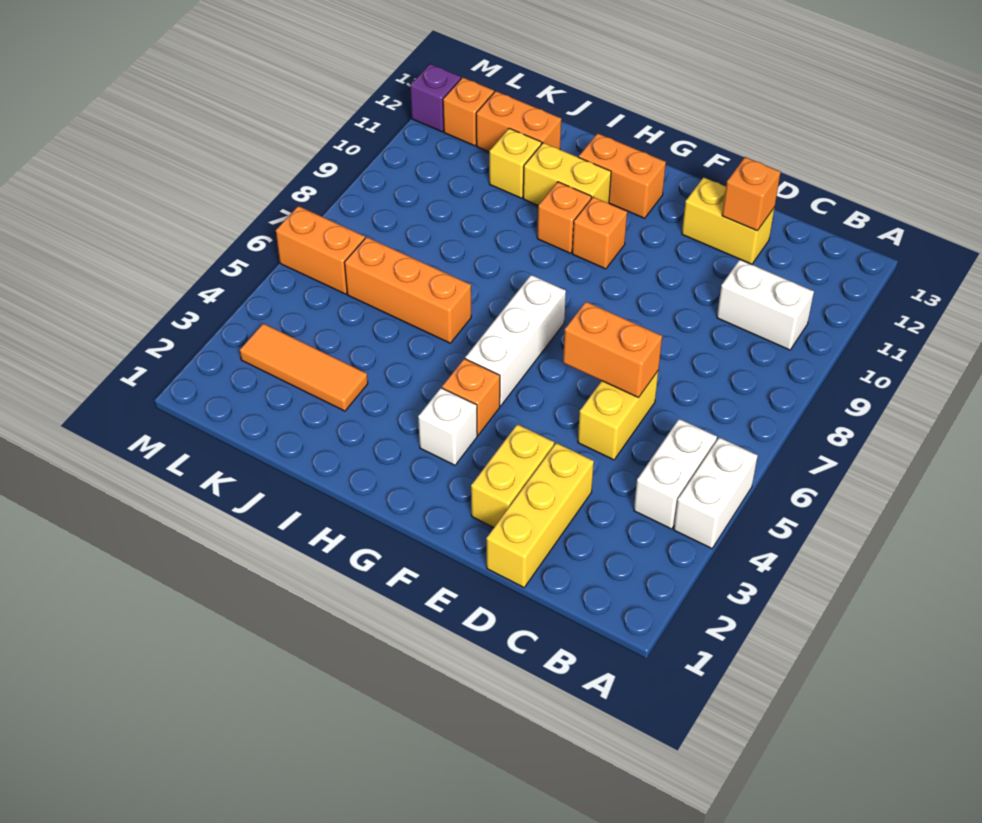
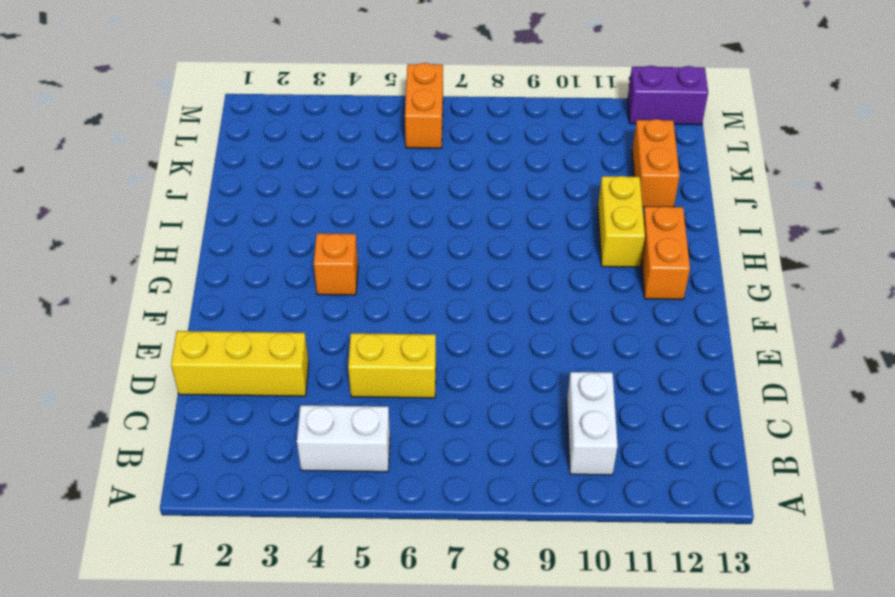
purple brick M12:M13 level 1 -> purple brick M12 level 1
none -> white brick A4:A5 level 1
none -> yellow brick D12:E12 level 1
none -> yellow brick E2:E3 level 1

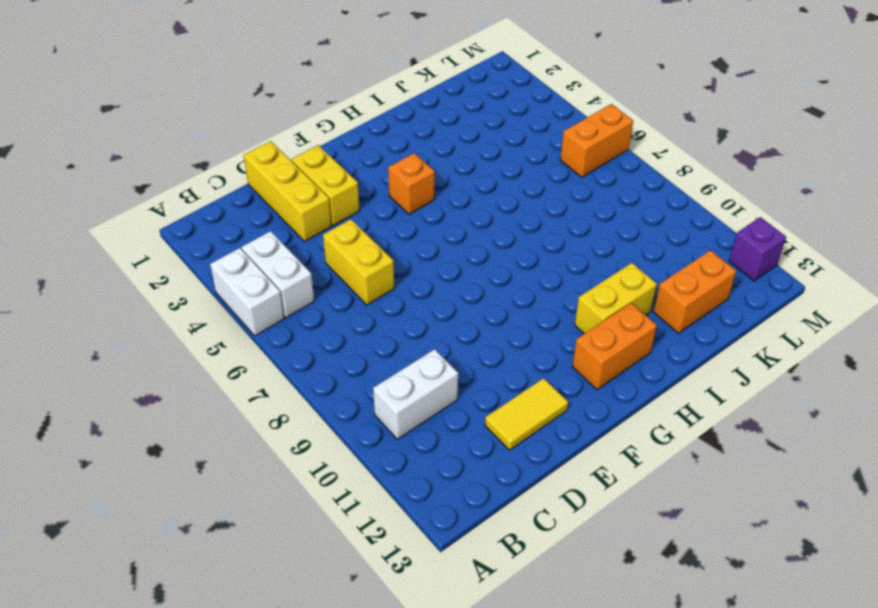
yellow tile D12:E12 level 1 -> yellow brick D12:E12 level 1
none -> white brick G3 level 1
none -> white brick G5:G7 level 1
none -> orange brick G10 level 1

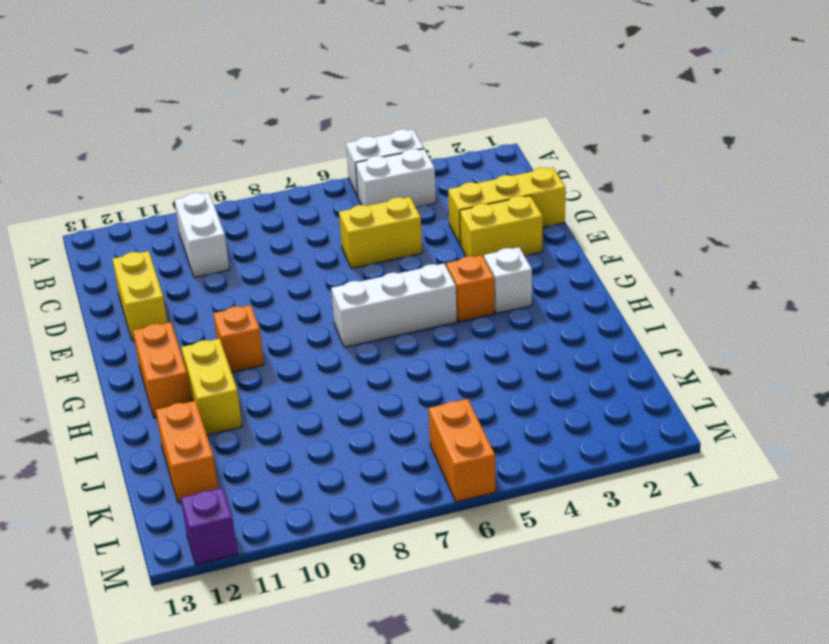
none -> orange brick H10 level 1
none -> orange brick I6:K6 level 1
none -> orange tile J3:L3 level 1

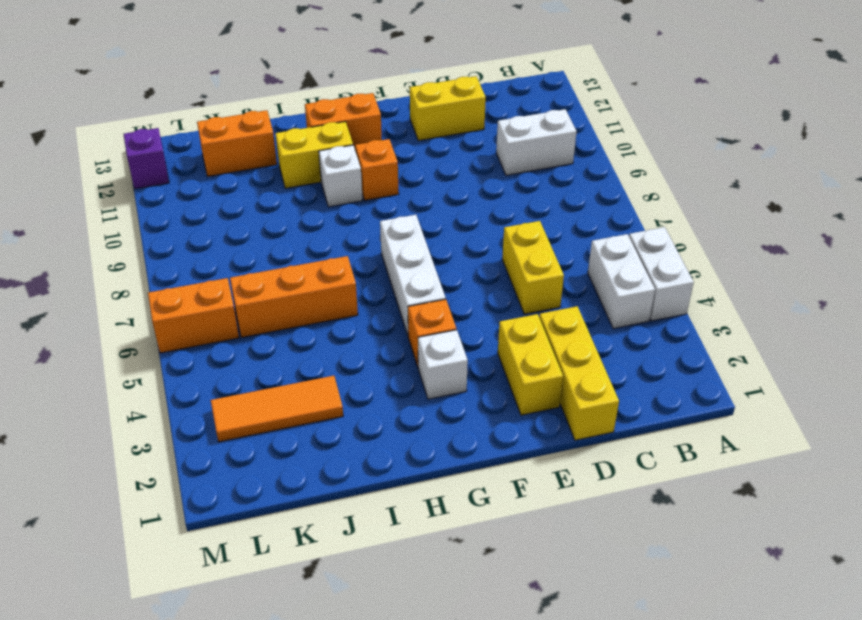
white brick H10 level 1 -> orange brick H10 level 1
none -> yellow brick J11 level 1
none -> orange brick L12 level 1
none -> orange brick D6:E6 level 2

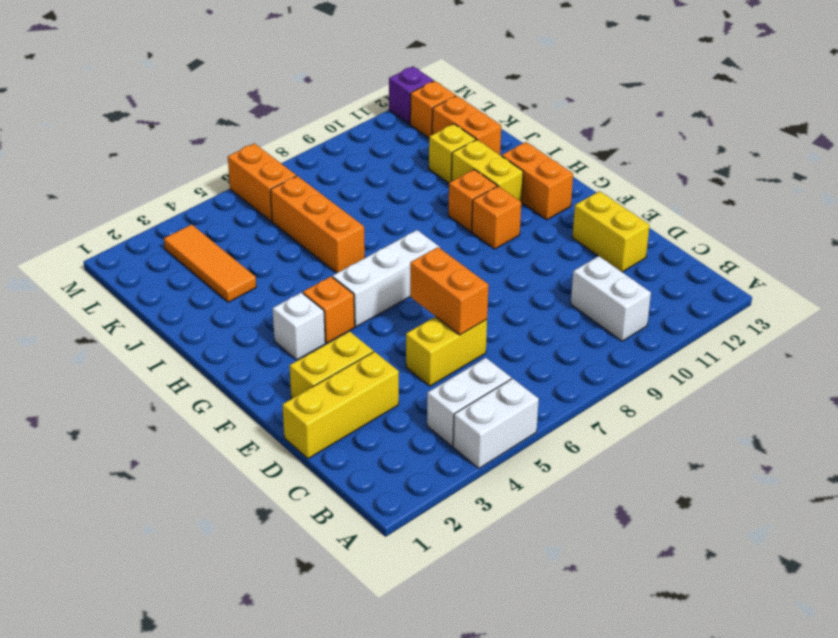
none -> orange brick D12 level 2

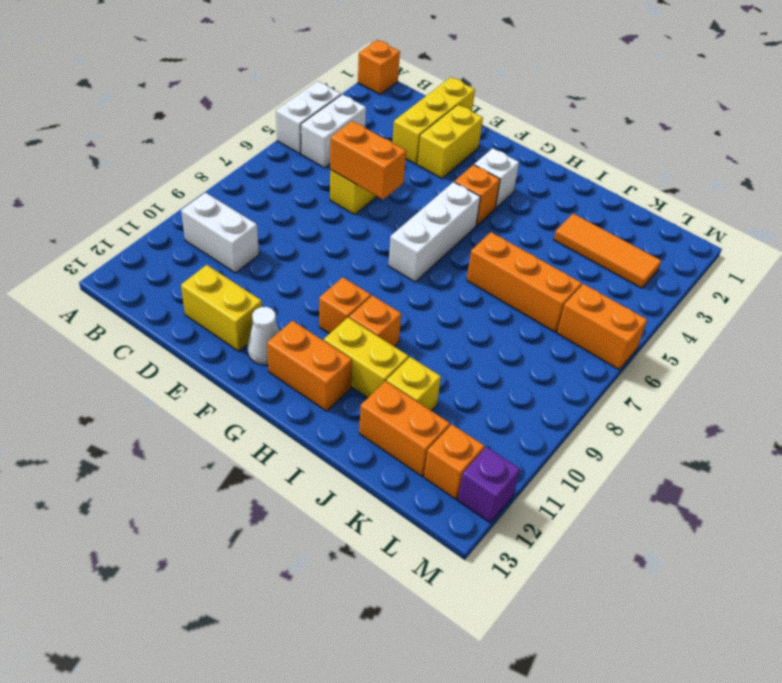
orange brick A1 level 1 -> orange brick D12 level 2
white cone F12 level 1 -> none

